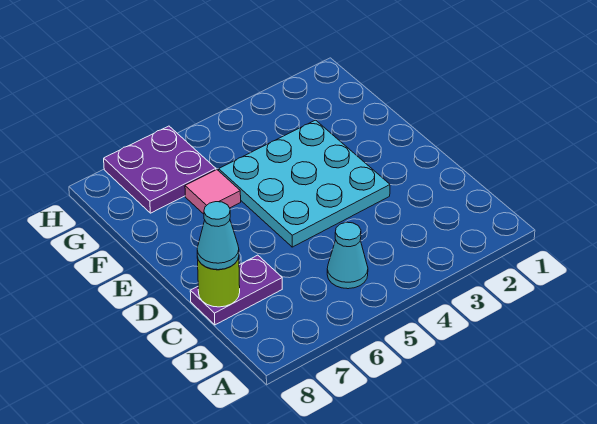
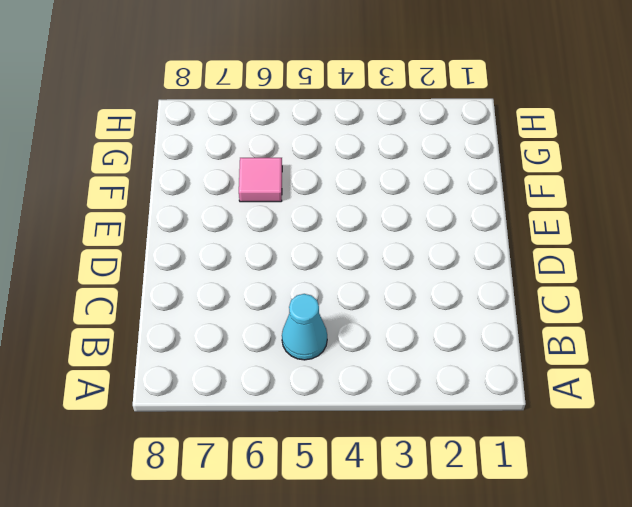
none -> purple plate C7:C8 level 1
none -> cyan plate D3:F5 level 1

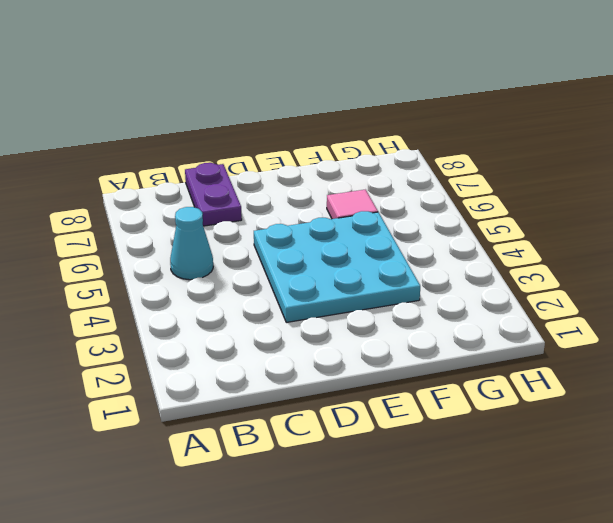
none -> purple plate G6:H7 level 1
none -> lime round brick C8 level 2

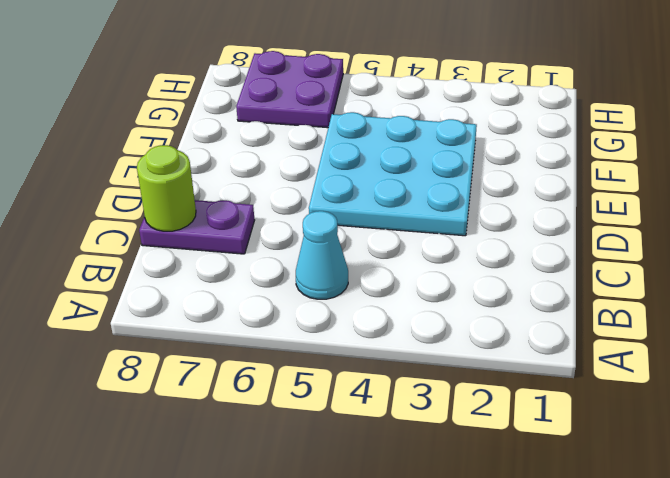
none -> pink tile F6 level 1
none -> cyan cone C8 level 3

